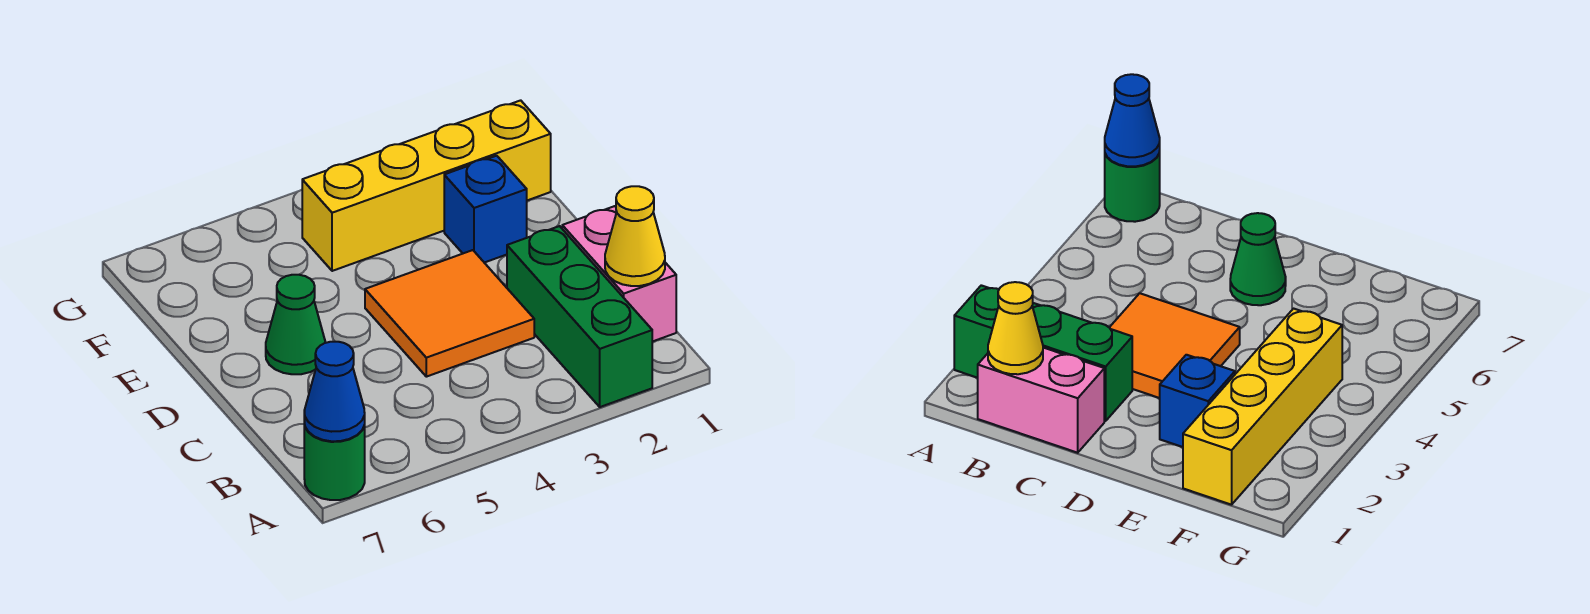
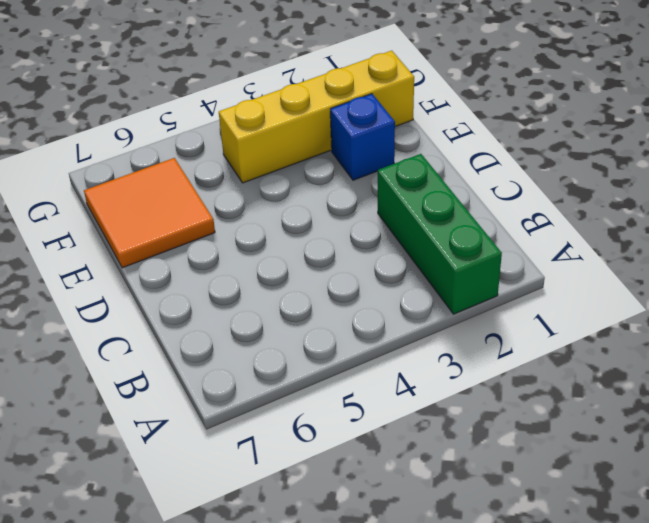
orange tile E6:F7 level 1 -> orange tile C3:D4 level 1
none -> green round brick A7 level 1
none -> pink brick B1:C1 level 1

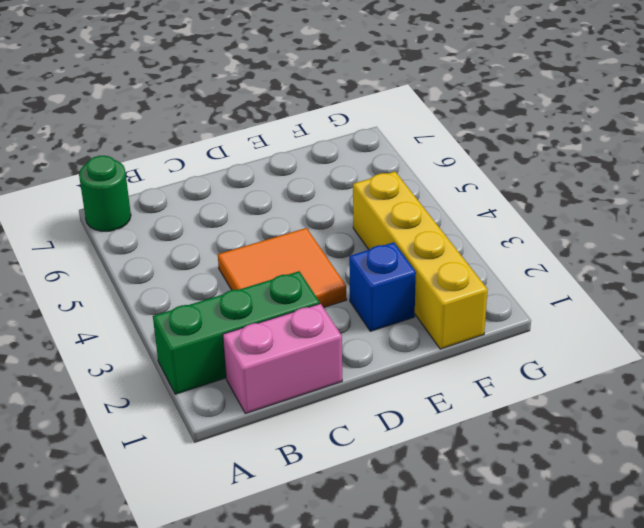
none -> green cone D6 level 1
none -> blue cone A7 level 2

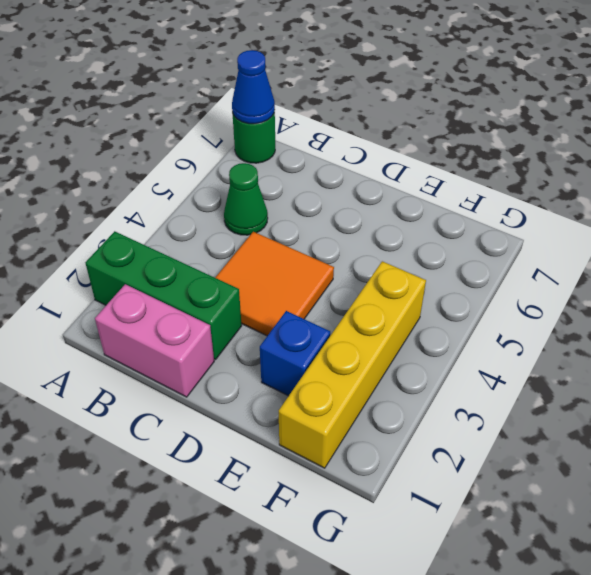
green cone B5 level 1 -> green cone D6 level 1
none -> yellow cone B1 level 2

